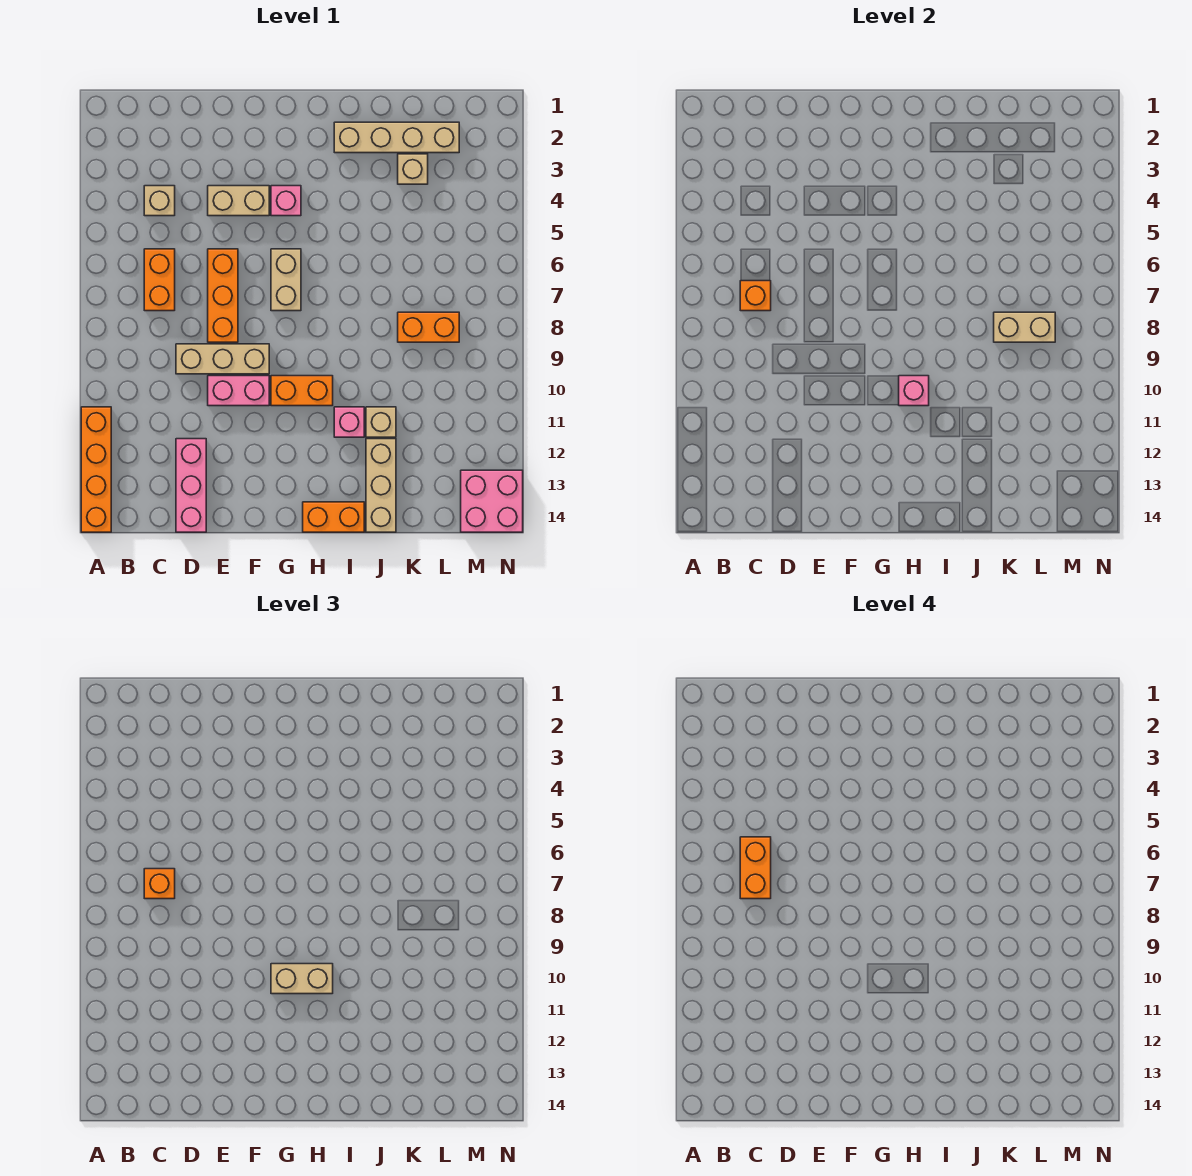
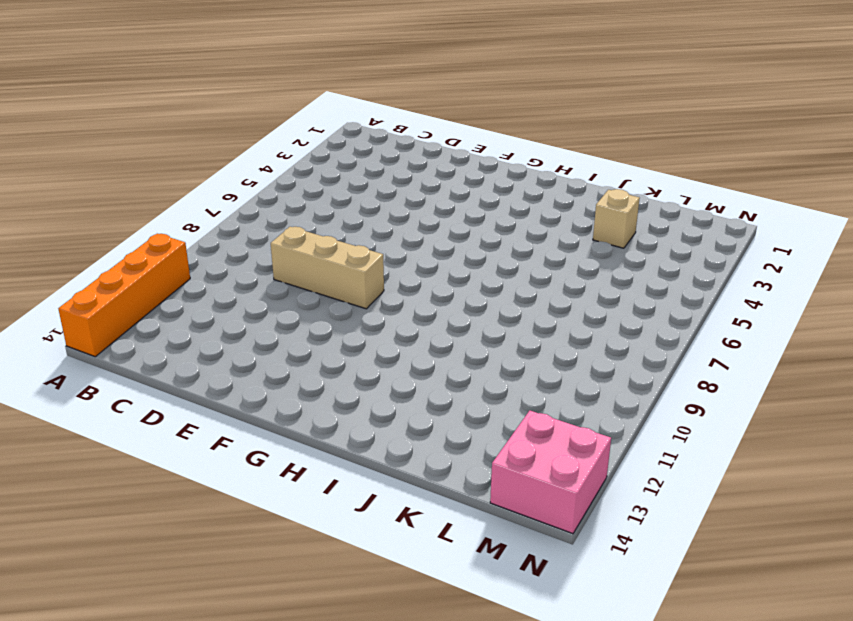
none -> tan brick C4 level 1
none -> orange brick C6:C7 level 1
none -> pink brick D12:D14 level 1

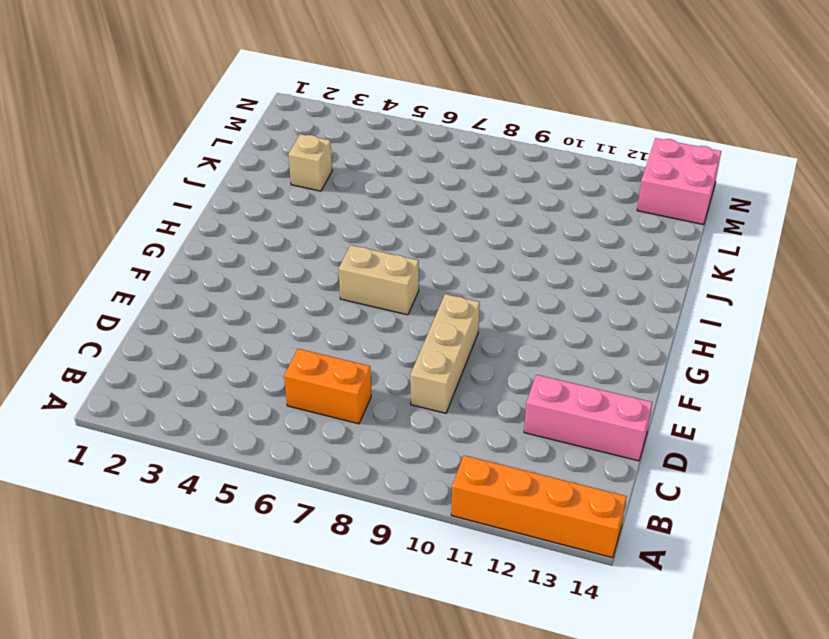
none -> tan brick C4 level 1
none -> tan brick E4:F4 level 1
none -> orange brick E6:E8 level 1

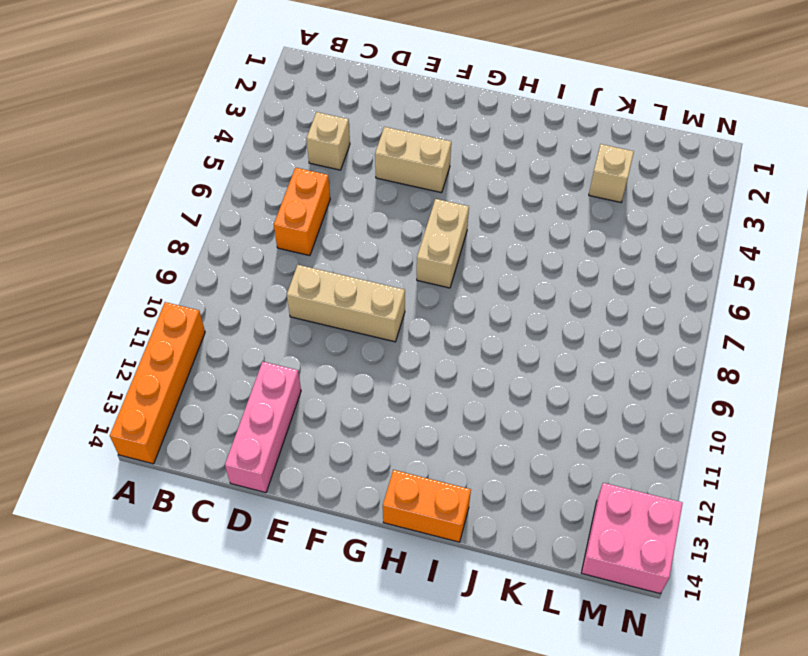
none -> orange brick E6:E8 level 1
none -> pink brick E10:F10 level 1
none -> pink brick G4 level 1

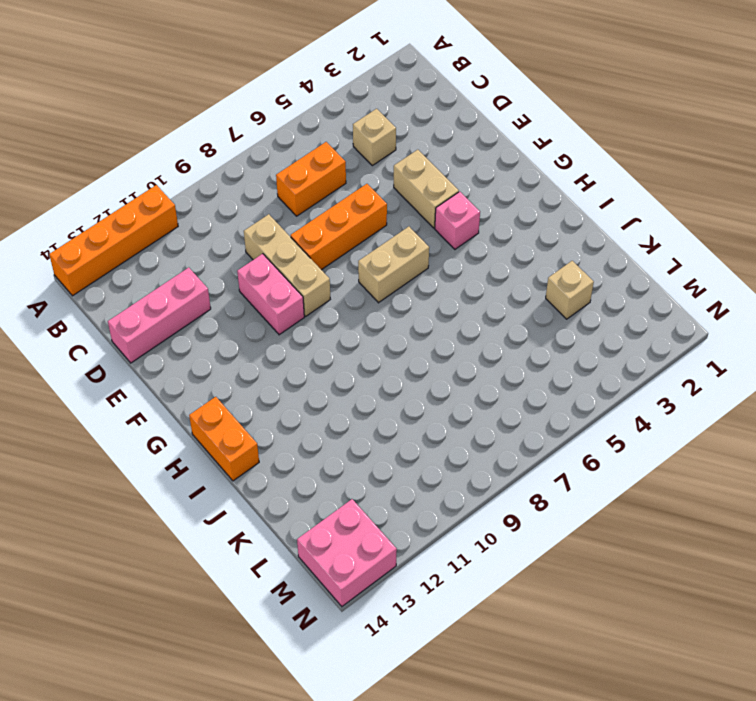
none -> orange brick G10:H10 level 1
none -> tan brick I2:L2 level 1
none -> pink brick I11 level 1

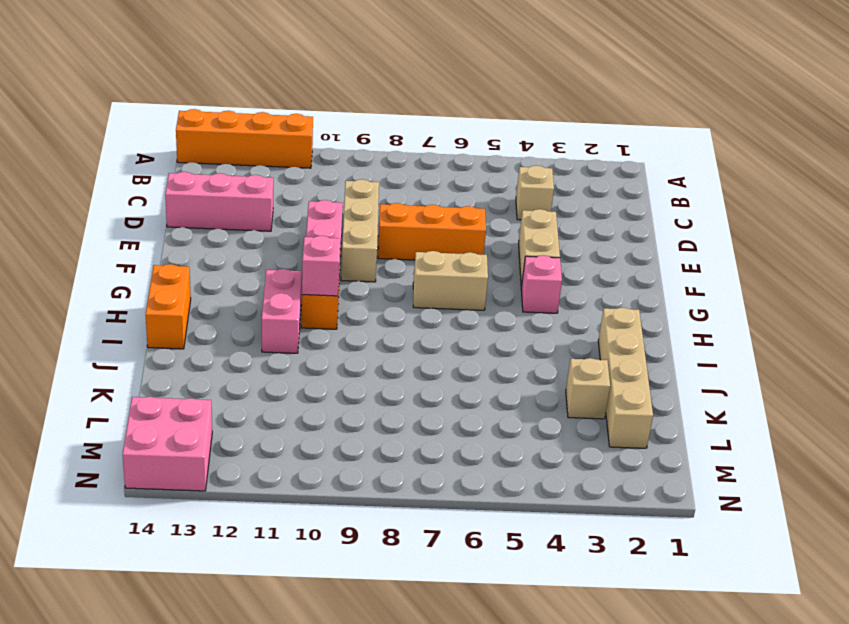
pink brick H11:I11 level 1 -> pink brick I11 level 1
none -> orange brick C6:C7 level 1
none -> tan brick J11 level 1
none -> tan brick J12:J14 level 1

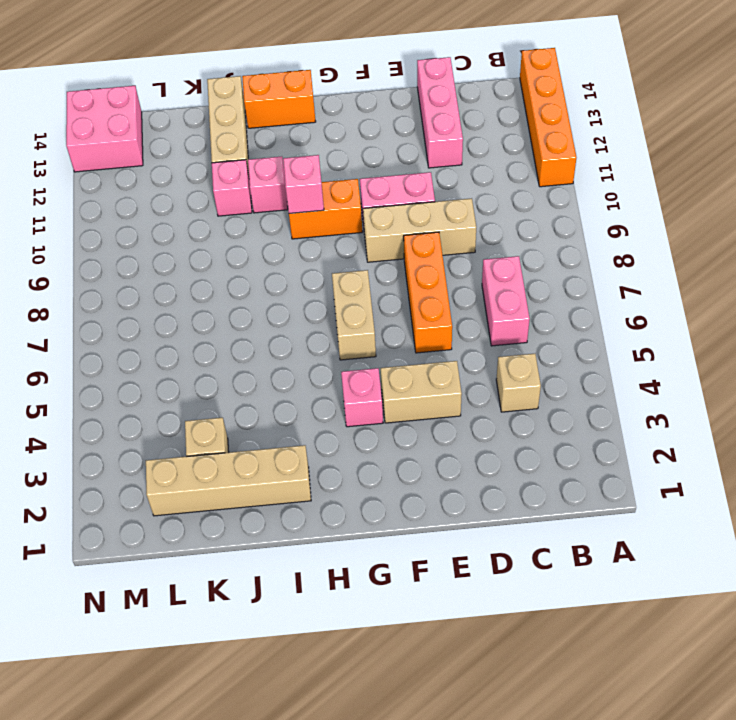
pink brick C6:C7 level 1 -> orange brick C6:C7 level 1
pink brick J11 level 1 -> tan brick J11 level 1
none -> orange brick K8:L8 level 1
none -> orange brick C7 level 2
none -> tan brick K8:L8 level 2

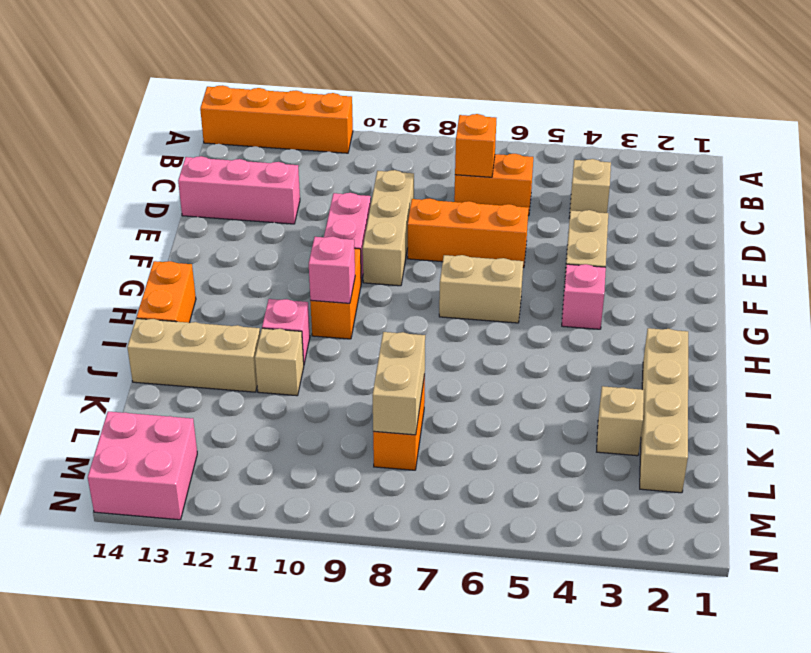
none -> orange brick C7 level 3
none -> tan brick G10:H10 level 3
none -> orange brick C6:C7 level 4

